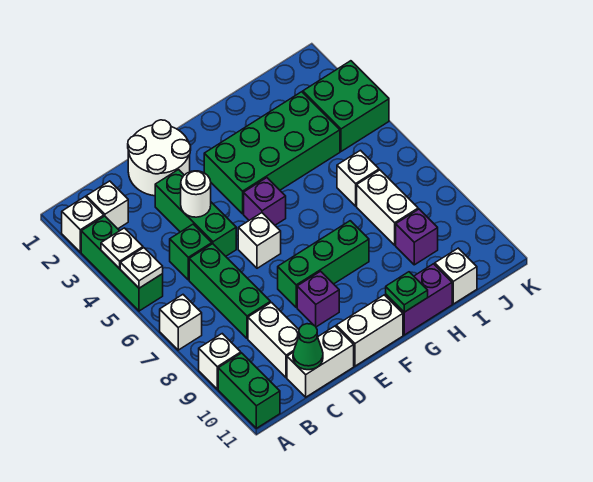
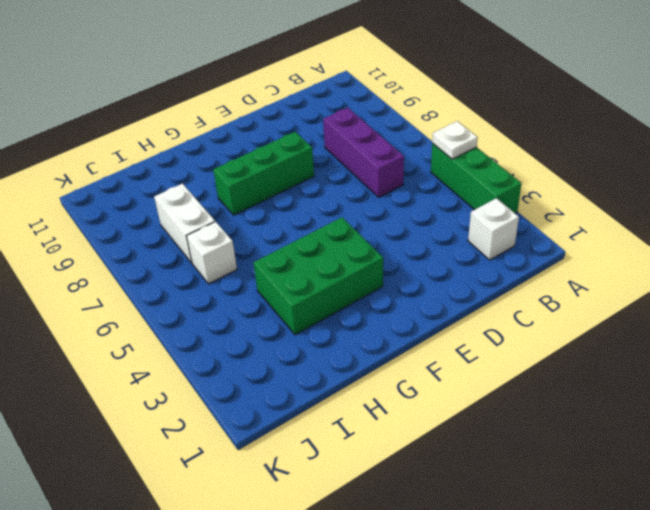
purple brick C6:C8 level 1 -> green brick C6:C8 level 1
green brick F3:H4 level 1 -> green brick F3:I4 level 1
none -> white brick A2 level 1
none -> white brick A7 level 1
none -> white brick A9 level 1

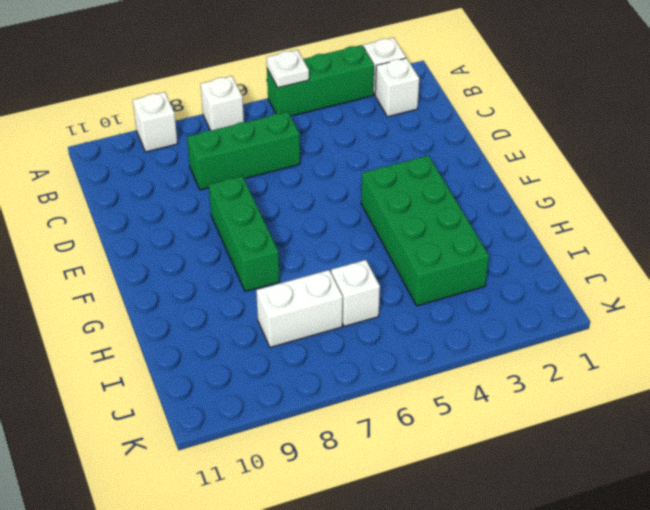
none -> green brick A10:A11 level 1
none -> green brick C5 level 1
none -> white brick C9:C10 level 1

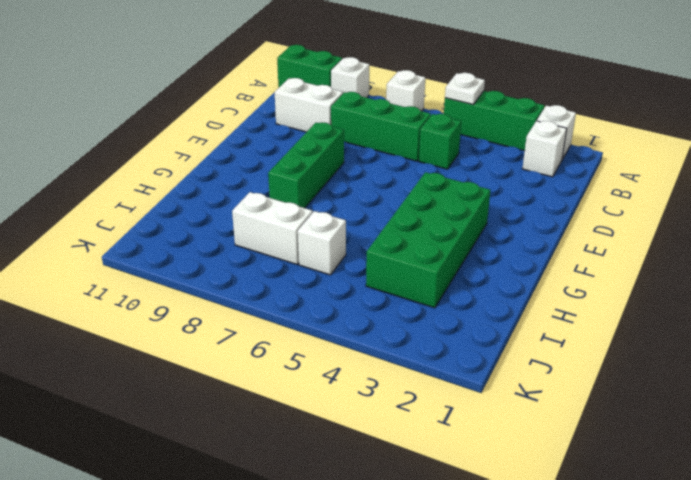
none -> white brick C11:D11 level 1
none -> white round brick D1:E2 level 1
none -> green brick D3:D5 level 1

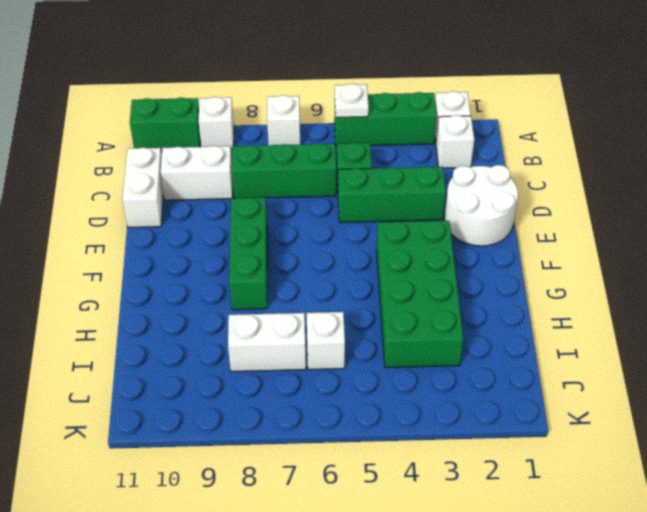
none -> white brick E6 level 1
none -> purple brick E9 level 1
none -> white brick E11:F11 level 1

